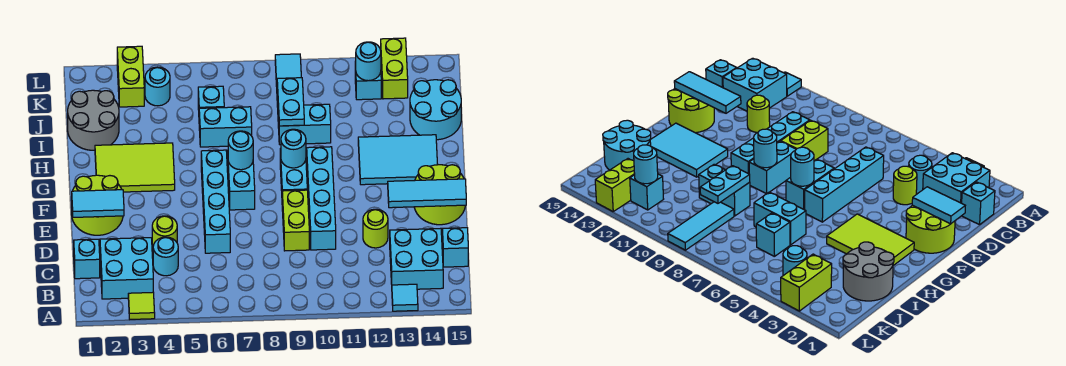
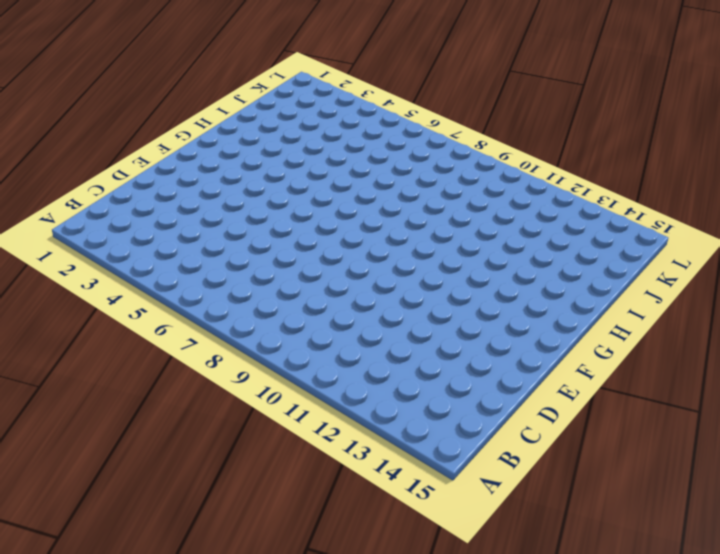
none -> lime tile A3 level 1
none -> cyan tile A13 level 1
none -> cyan brick B2:C3 level 1
none -> cyan brick B13:C14 level 1

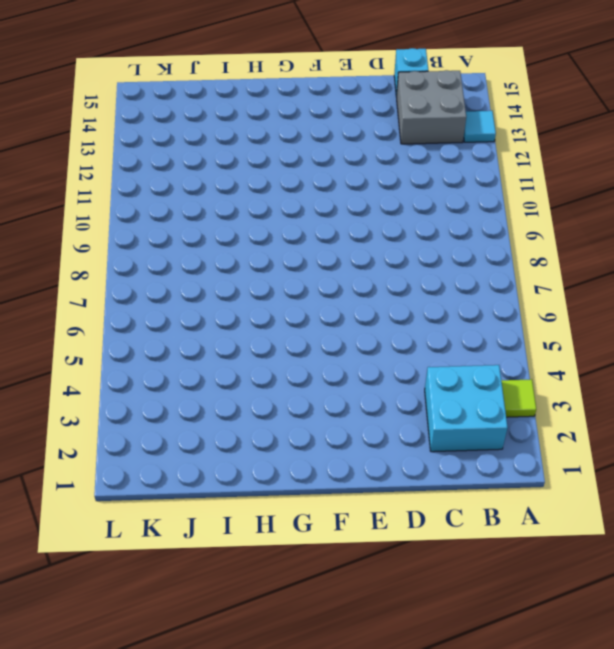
grey brick B13:C14 level 1 -> cyan brick B13:C14 level 1
none -> cyan brick C1 level 1
none -> cyan round brick C4 level 1
none -> lime round brick D4 level 1
none -> cyan brick D6:G6 level 1

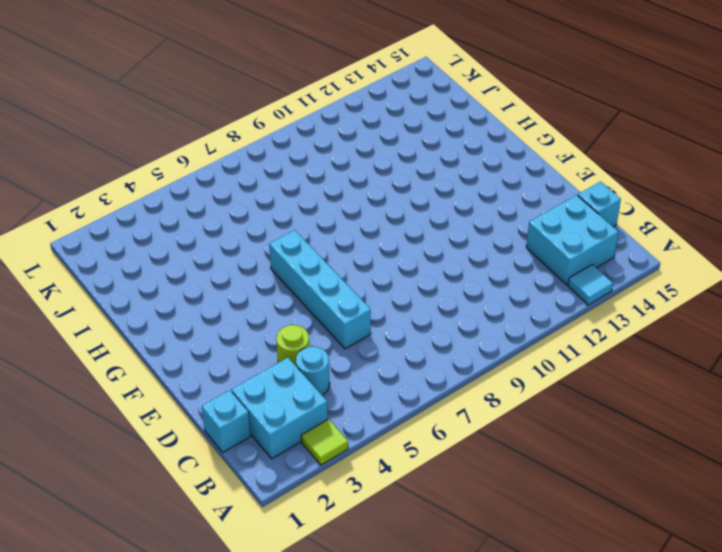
none -> lime brick D9:E9 level 1
none -> cyan brick D10:G10 level 1
none -> lime round brick D12 level 1
none -> lime round brick E1:F2 level 1

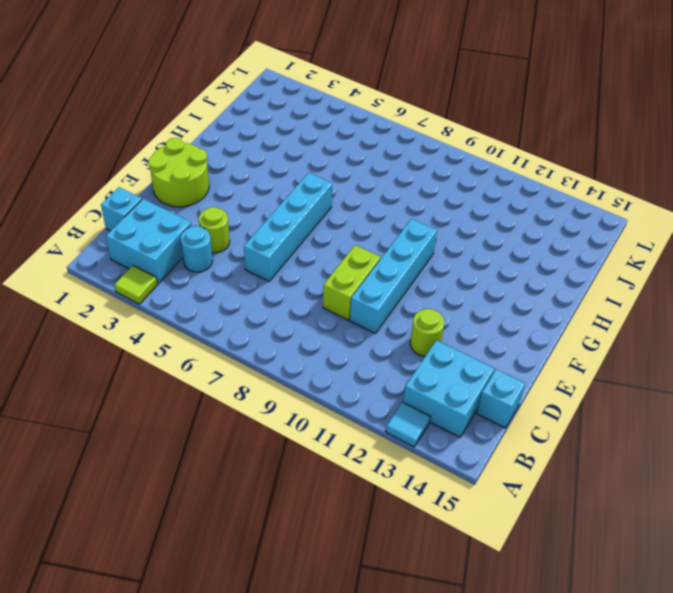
none -> lime round brick E14:F15 level 1
none -> cyan brick F7:G7 level 1
none -> cyan brick F9:G9 level 1
none -> lime tile G2:H4 level 1

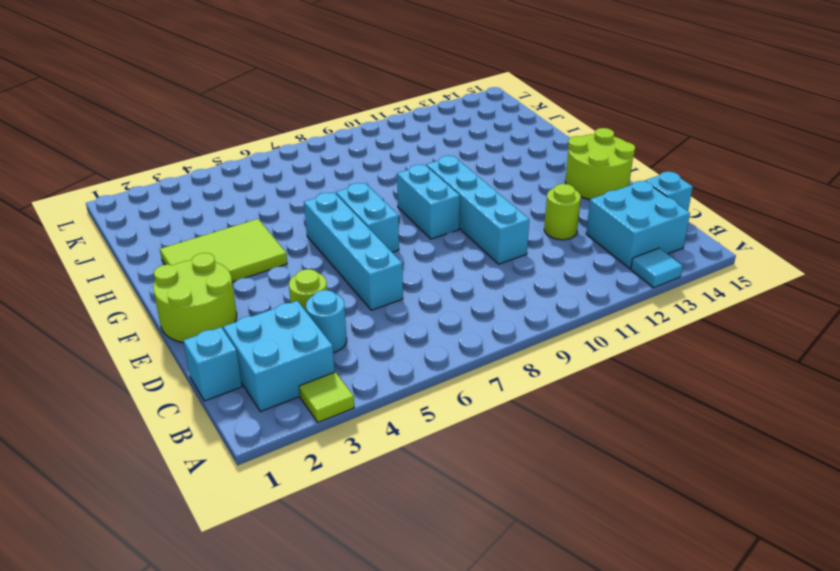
none -> lime brick D9:E9 level 1
none -> cyan tile G12:H14 level 1
none -> grey round brick I1:J2 level 1
none -> cyan brick I6:I7 level 1

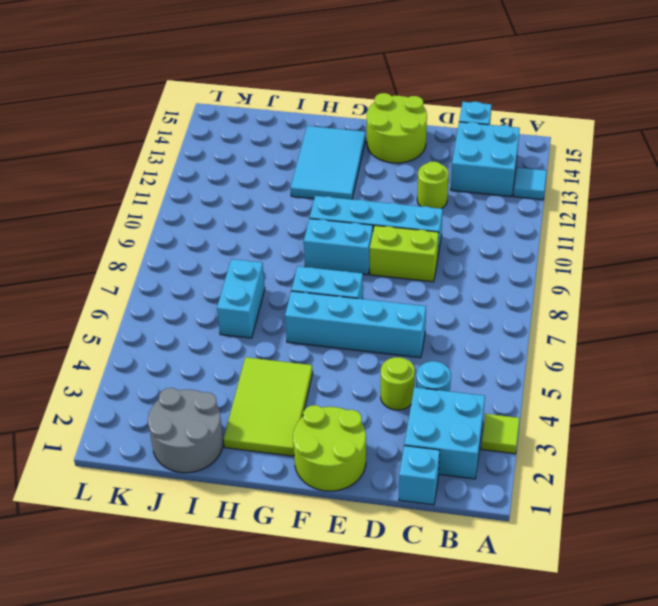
none -> cyan brick I9:I10 level 1
none -> cyan round brick I14:J15 level 1
none -> cyan brick J6 level 1
none -> cyan tile J9:L9 level 1

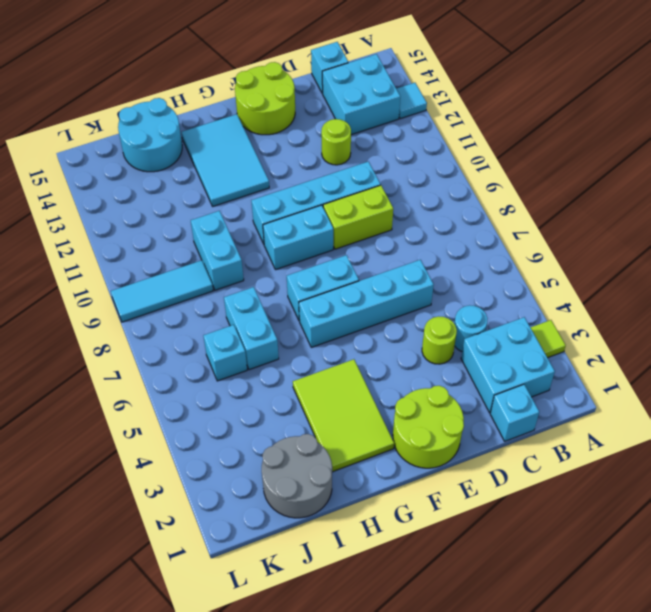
none -> lime brick K3:L3 level 1
none -> cyan round brick K4 level 1
none -> cyan brick K12 level 1
none -> lime brick K13:L13 level 1

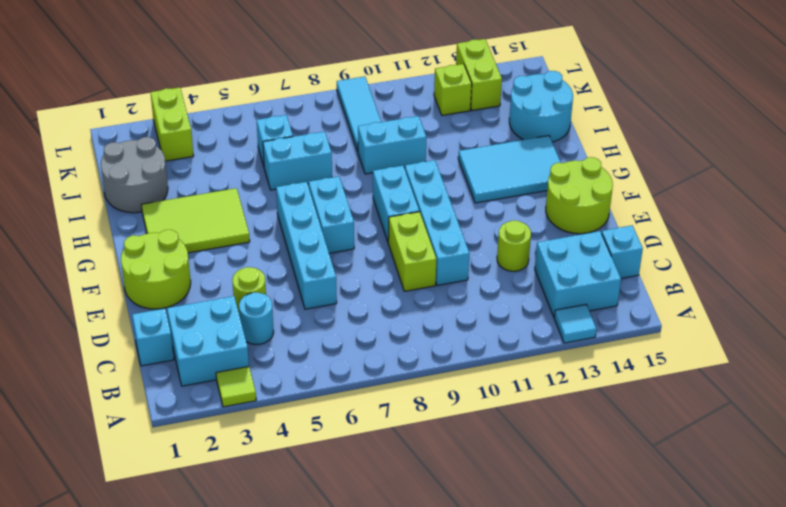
lime brick K12 level 1 -> cyan brick K12 level 1
none -> cyan round brick K4 level 1
none -> cyan tile E1:E2 level 2
none -> cyan tile E13:E15 level 2
none -> cyan round brick G7 level 2

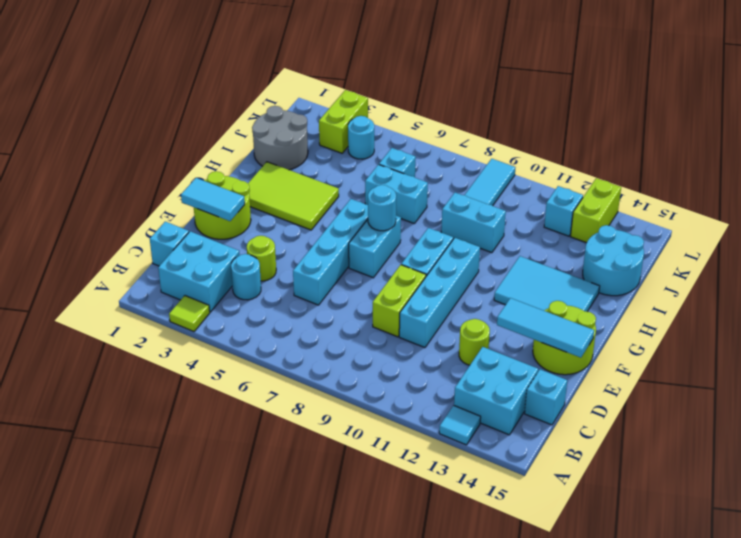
none -> cyan round brick G9 level 2
none -> cyan plate I9:J9 level 2
none -> cyan round brick K12 level 2

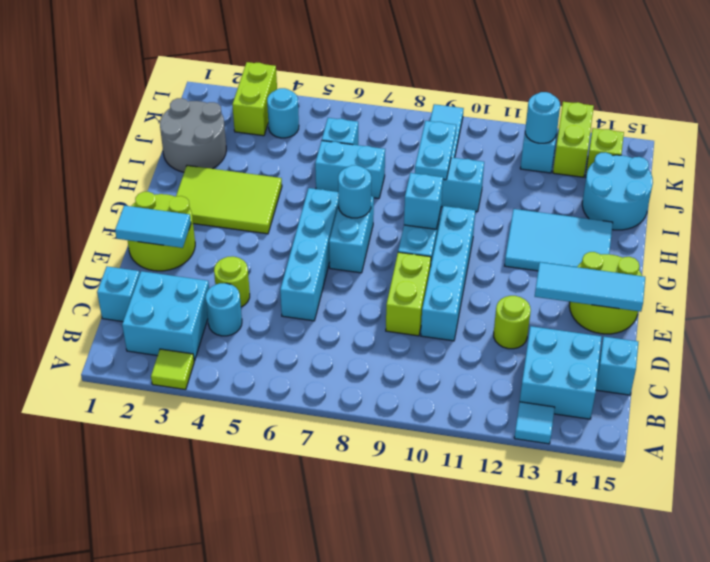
cyan brick G9 level 2 -> cyan round brick G9 level 2
lime brick K14 level 1 -> none

